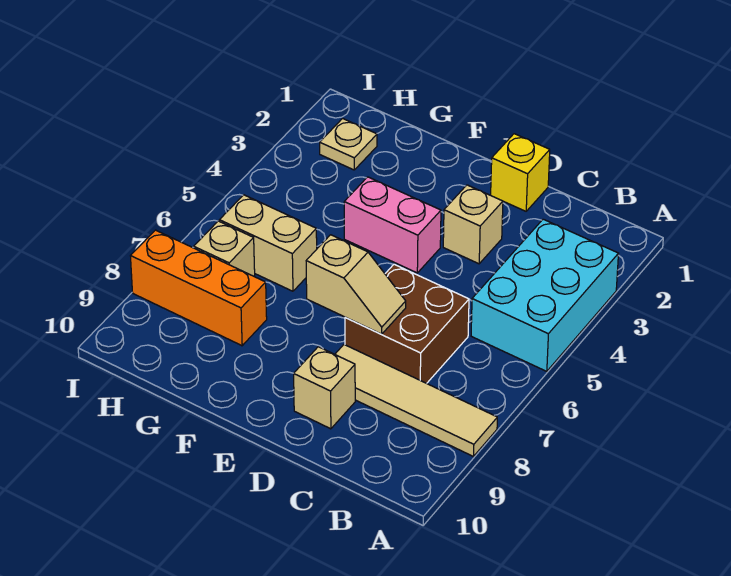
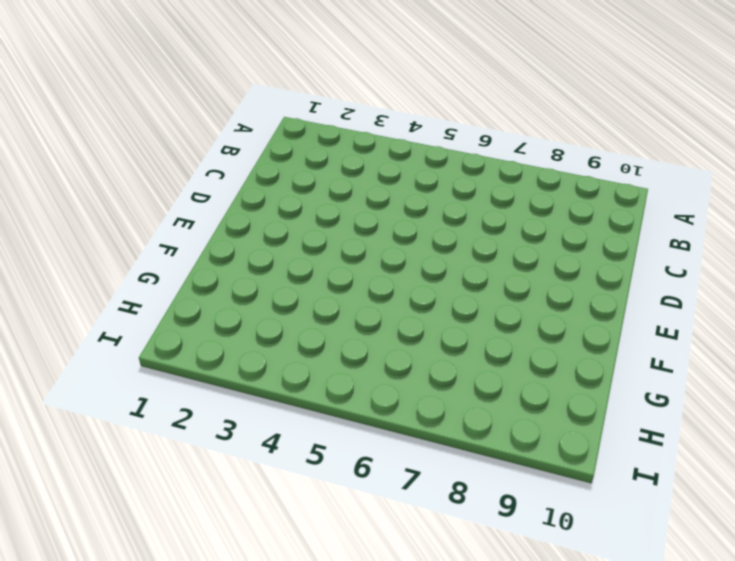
none -> cyan brick A3:B5 level 1
none -> tan tile A8:D8 level 1
none -> brown brick C6:D7 level 1

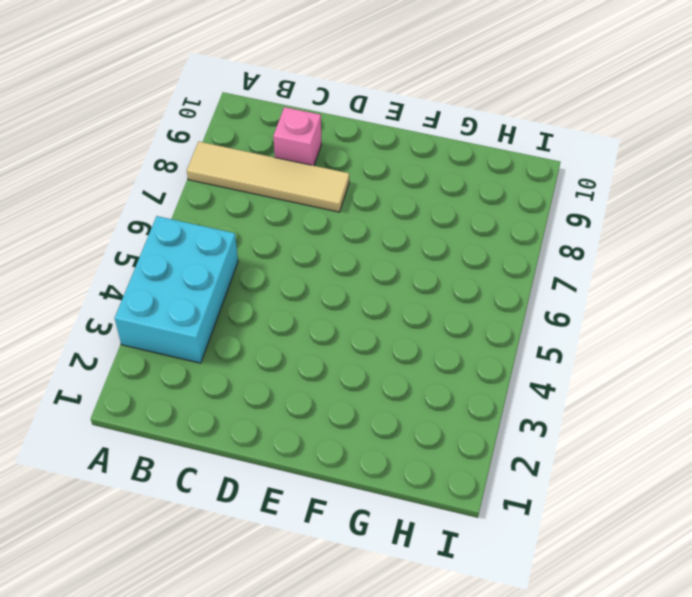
pink brick C9 level 1 -> none
none -> brown brick C6:D7 level 1
none -> yellow brick D1 level 1
none -> tan brick D3 level 1

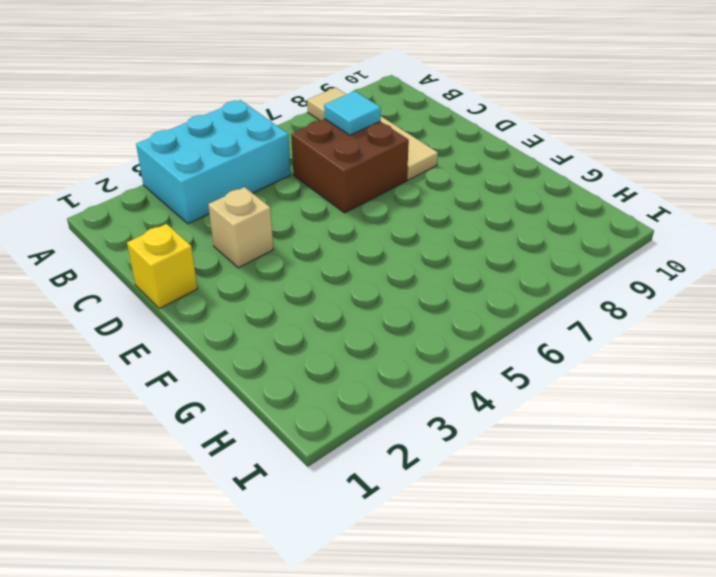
cyan tile C7 level 2 -> none
none -> tan brick D9 level 1
none -> pink brick E4:F4 level 1
none -> tan brick G6:H6 level 1

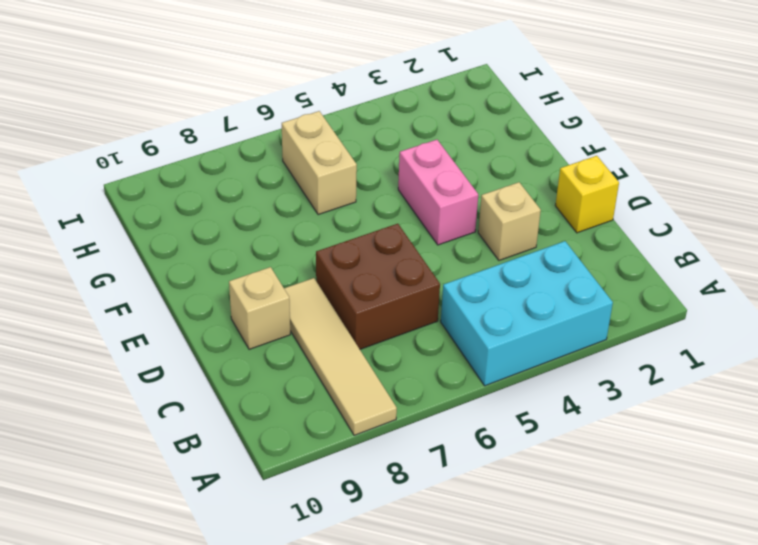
none -> orange brick G8:I8 level 1
none -> tan plate H2 level 1
none -> tan brick H7 level 1

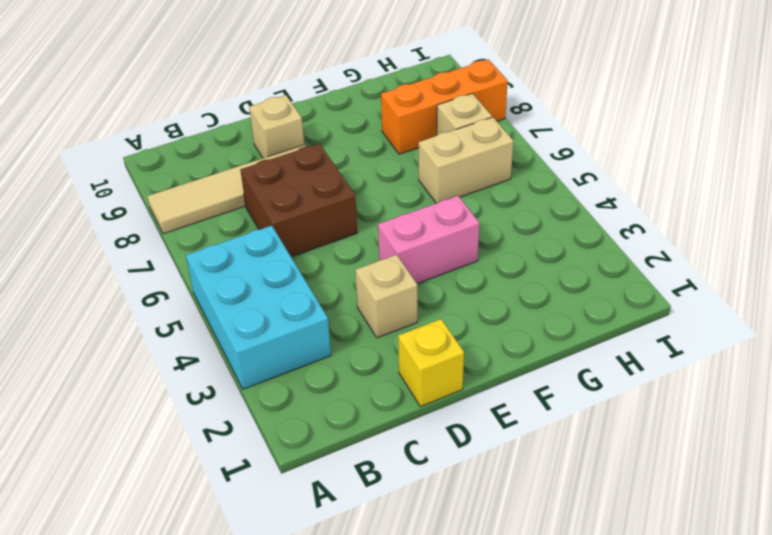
none -> tan plate H2 level 1
none -> tan slope D7:E7 level 2 top E

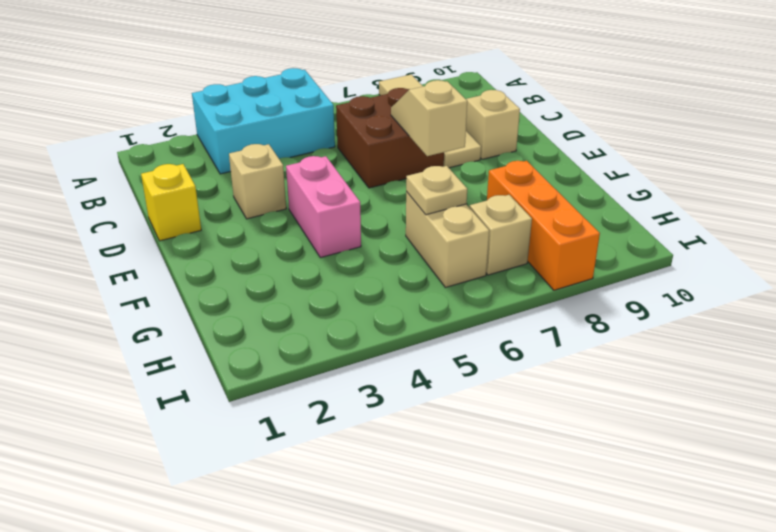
tan plate G6 level 2 -> tan plate H2 level 1

